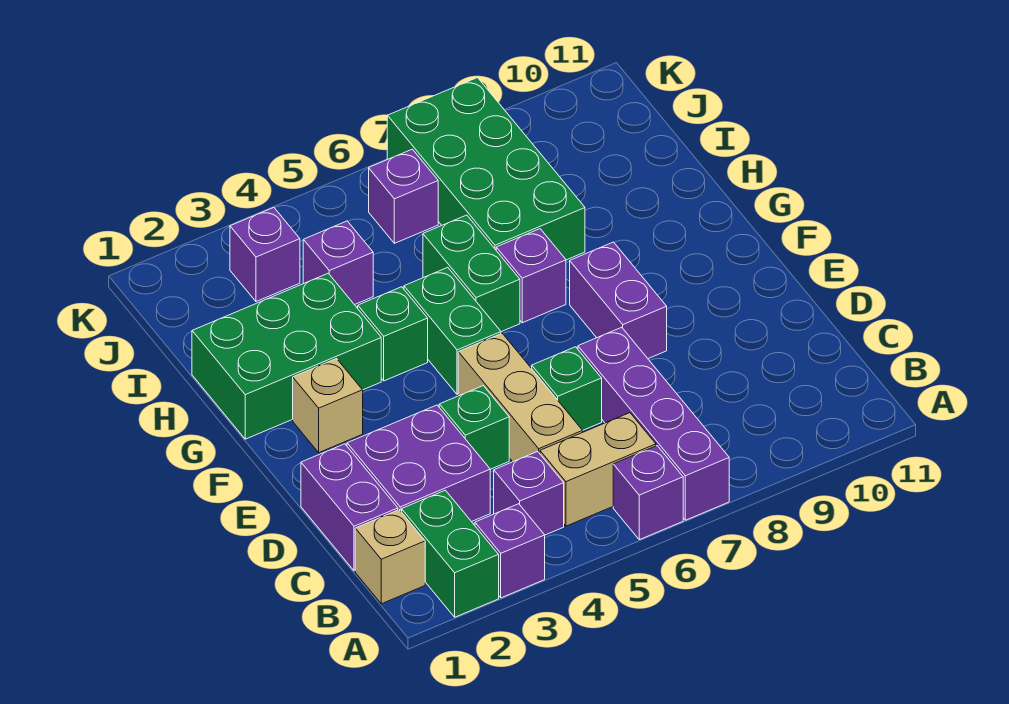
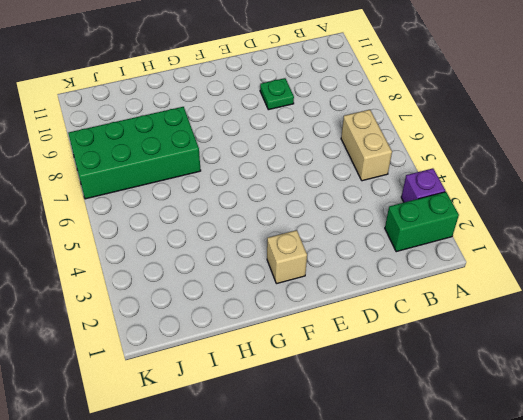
green plate D9 level 1 -> none
none -> purple brick A6 level 1
none -> purple brick A7:D7 level 1
none -> tan brick B1 level 1

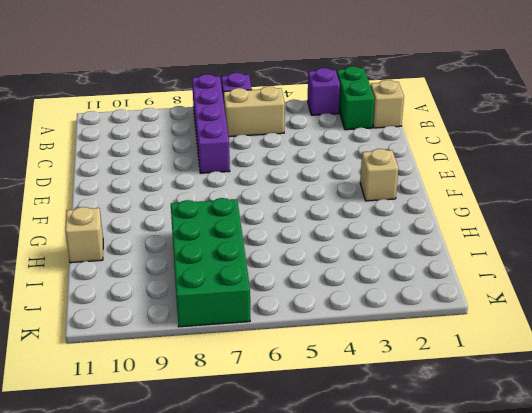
tan brick H11 level 1 -> none
none -> purple brick B4 level 1
none -> purple brick C1:D1 level 1
none -> purple brick C2:D3 level 1

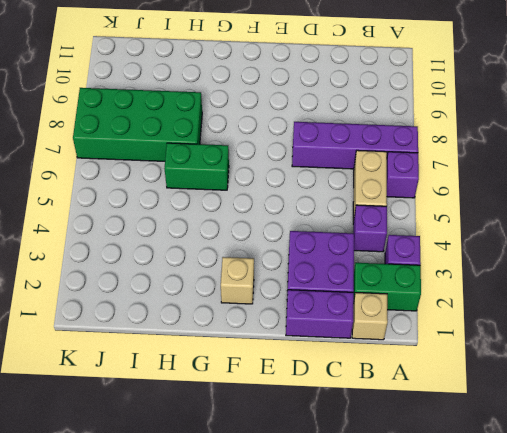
none -> tan brick C5:E5 level 1
none -> green brick D4 level 1
none -> green brick D6 level 1

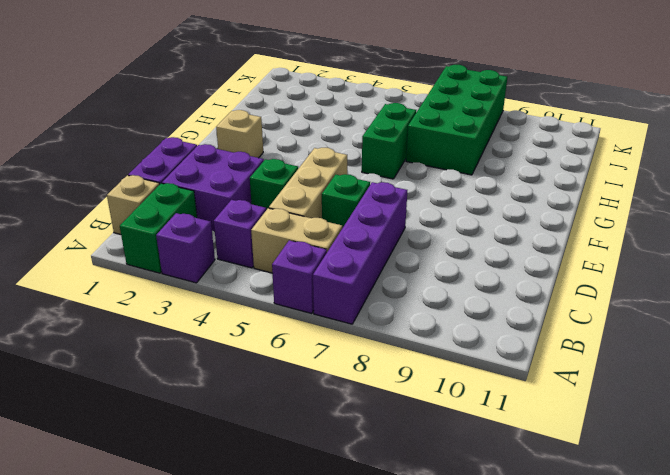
none -> purple brick E8:F8 level 1
none -> green brick F5:G5 level 1
none -> green brick G1:H3 level 1

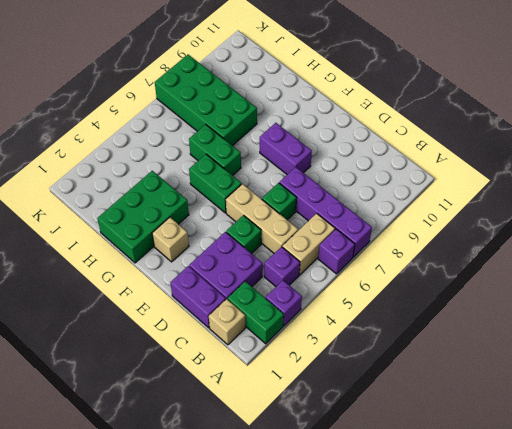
none -> green brick G4 level 1
none -> purple brick G7 level 1
none -> purple brick I4 level 1

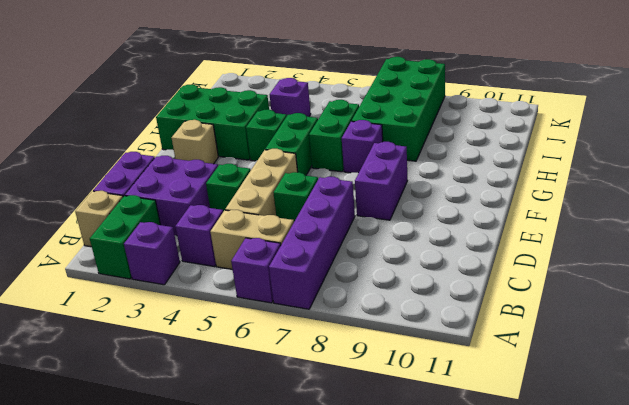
none -> purple brick J3 level 1
none -> purple brick J6 level 1

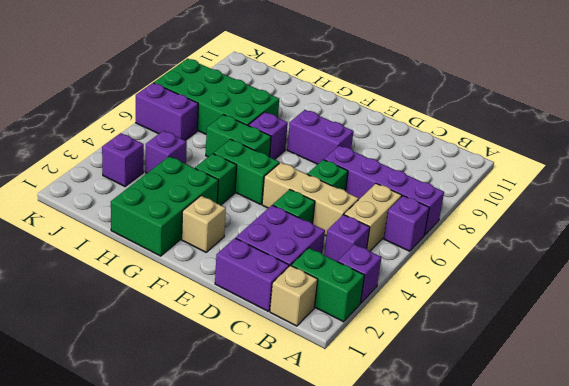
purple brick J6:K6 level 1 -> purple brick J6 level 1

